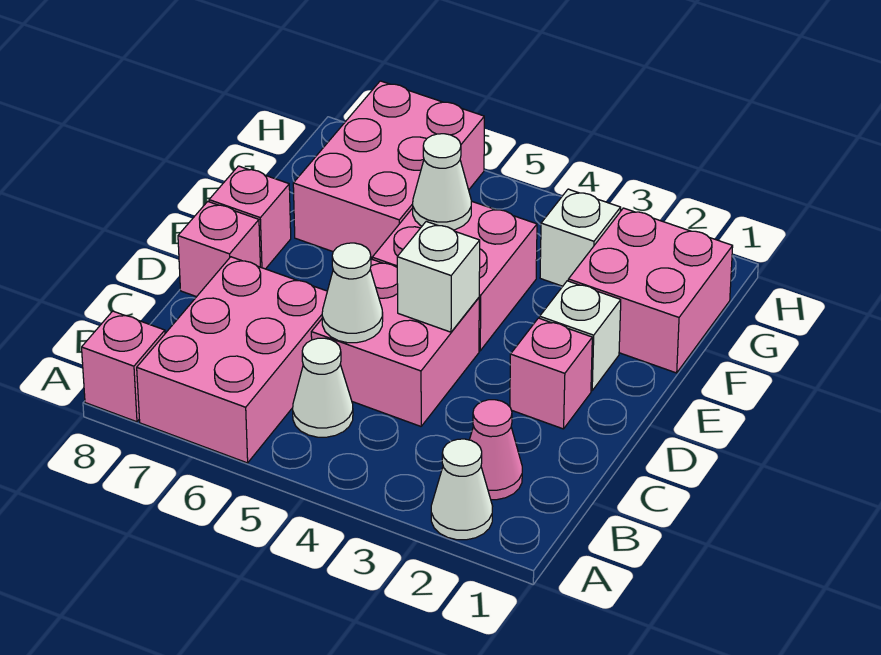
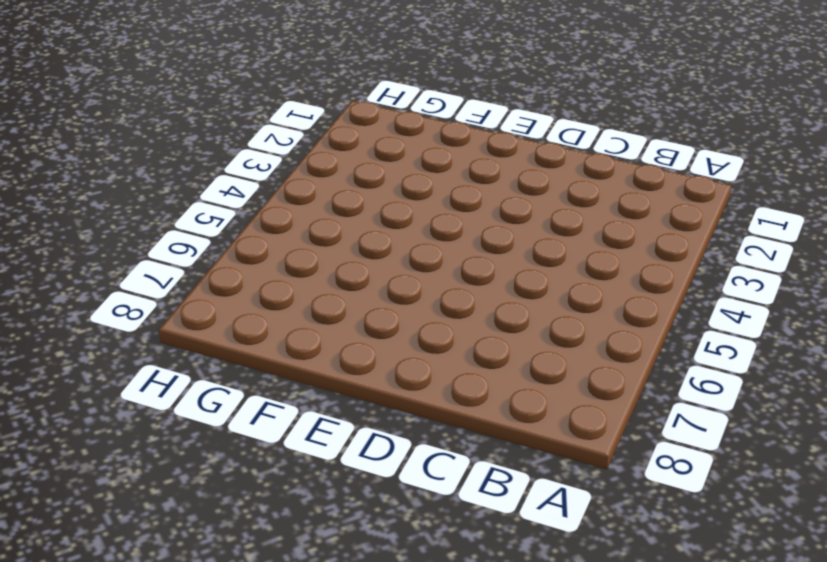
none -> white cone A2 level 1
none -> pink brick A6:C7 level 1
none -> pink brick A8 level 1

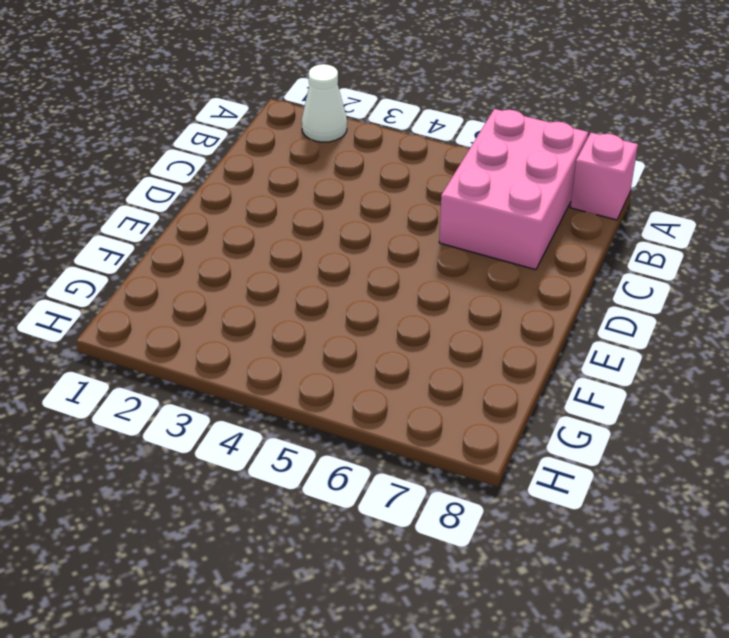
none -> pink cone B2 level 1
none -> white cone B5 level 1
none -> pink brick C4:D5 level 1

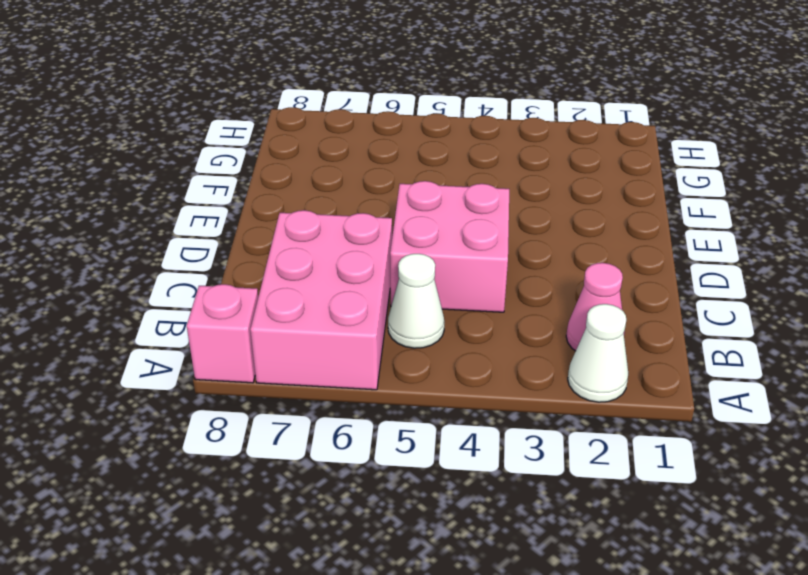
none -> pink brick D2 level 1
none -> pink brick D8 level 1
none -> white brick E2 level 1

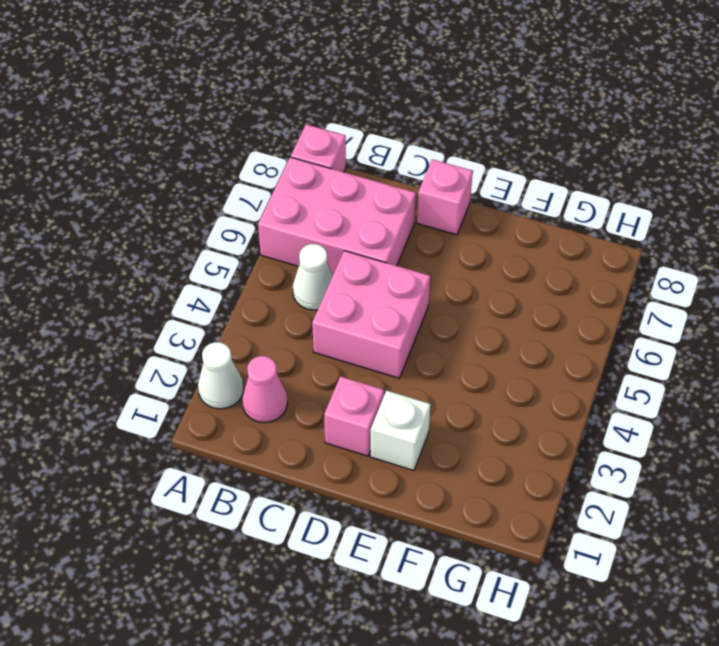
none -> pink brick E4:F5 level 1
none -> pink brick E8 level 1
none -> pink brick F1:G2 level 1

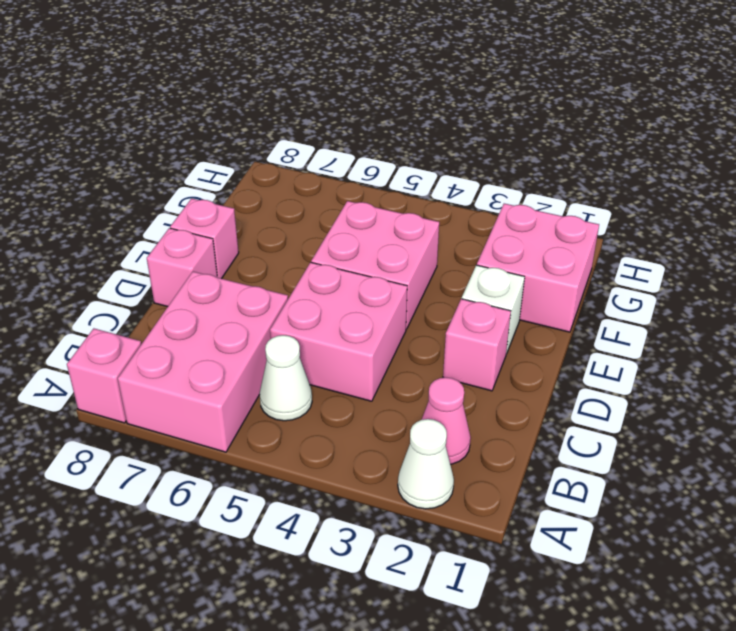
none -> pink brick F6:H7 level 1
none -> white brick G3 level 1
none -> white cone C5 level 2

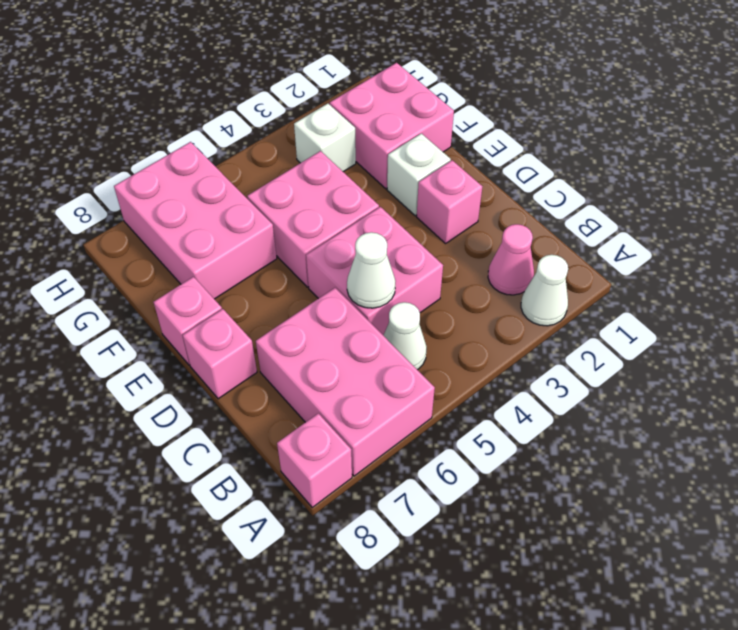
none -> white brick D4 level 2
none -> white cone F5 level 2

